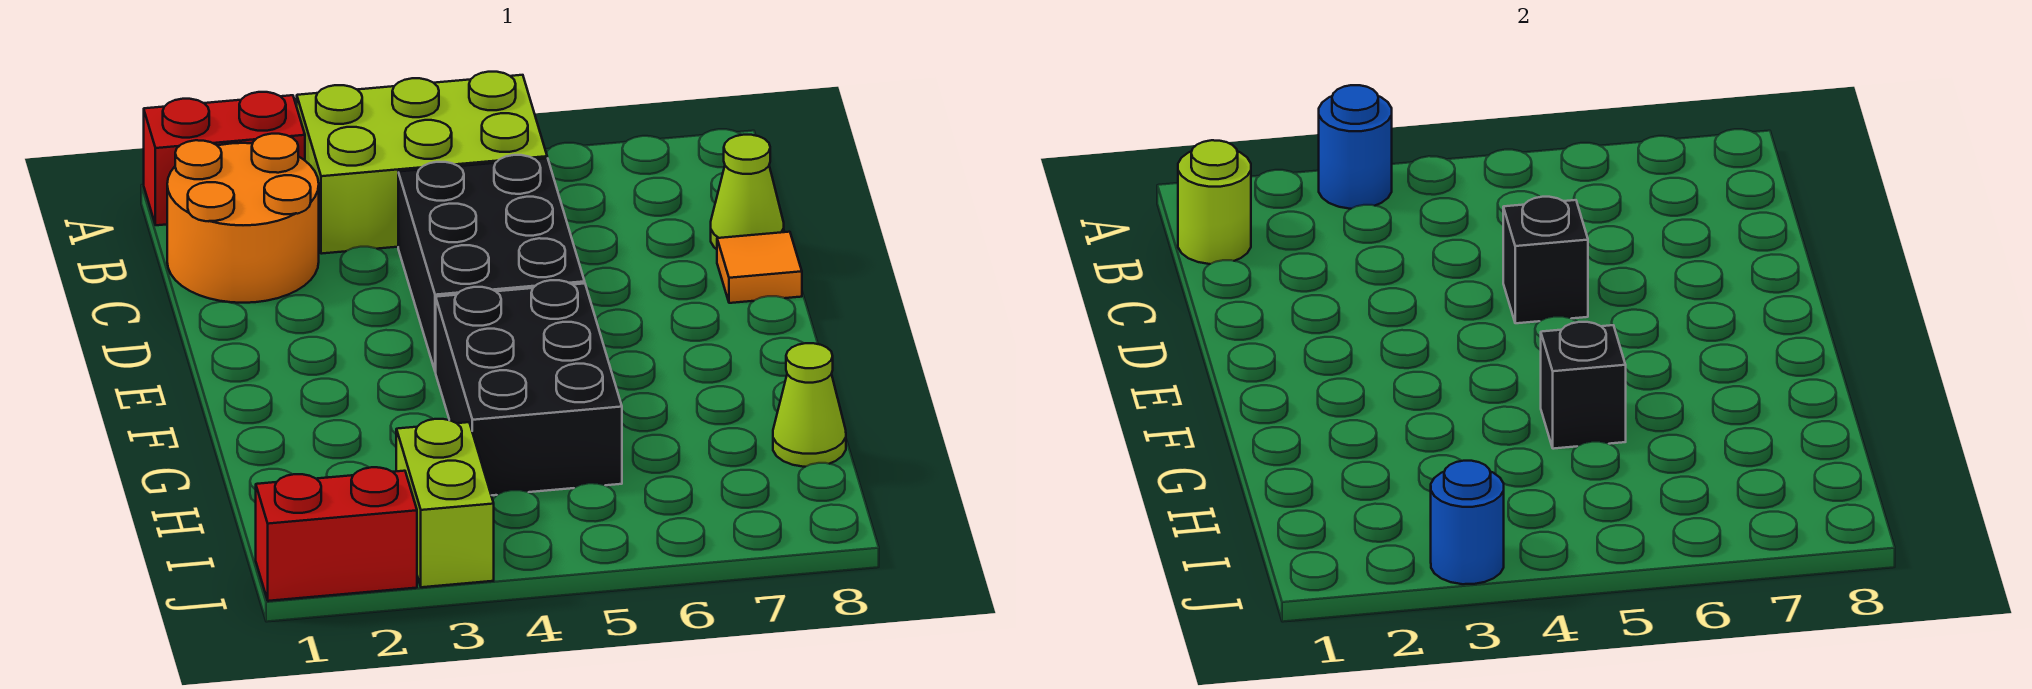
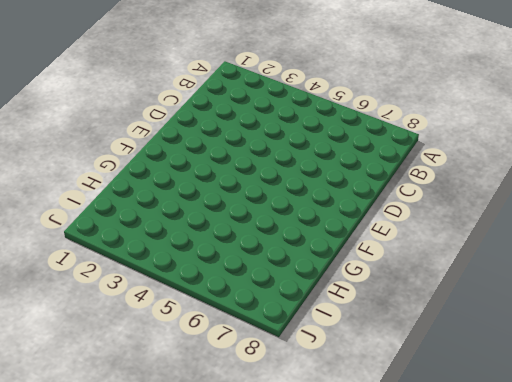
none -> red brick A1:A2 level 1
none -> lime brick A3:B5 level 1
none -> orange round brick B1:C2 level 1

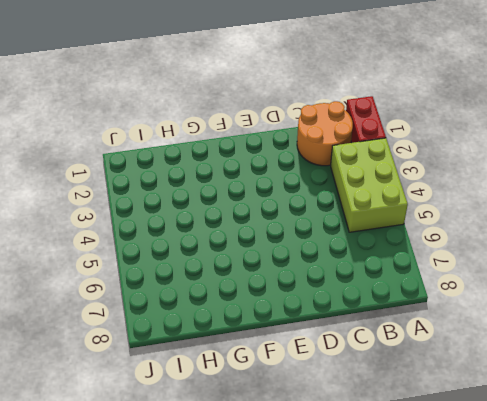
none -> black brick C4:E5 level 1
none -> lime cone C8 level 1
none -> orange tile D8 level 1

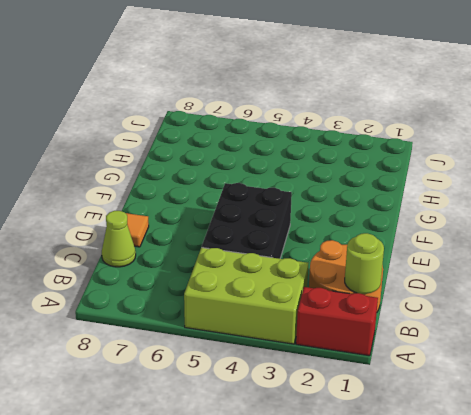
none -> black brick F4:H5 level 1
none -> lime cone H8 level 1
none -> lime brick I3:J3 level 1

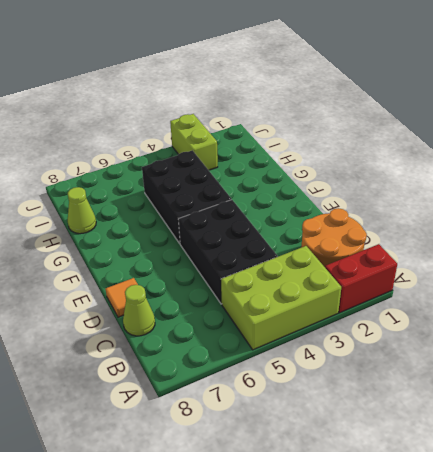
none -> red brick J1:J2 level 1
none -> blue round brick A3 level 2
none -> lime round brick B1 level 2

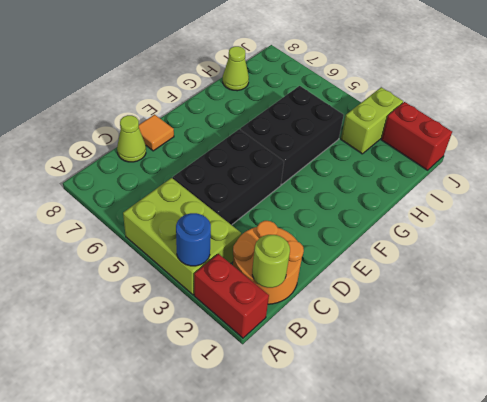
none -> black brick D5 level 2
none -> black brick G5 level 2
none -> blue round brick J3 level 2

